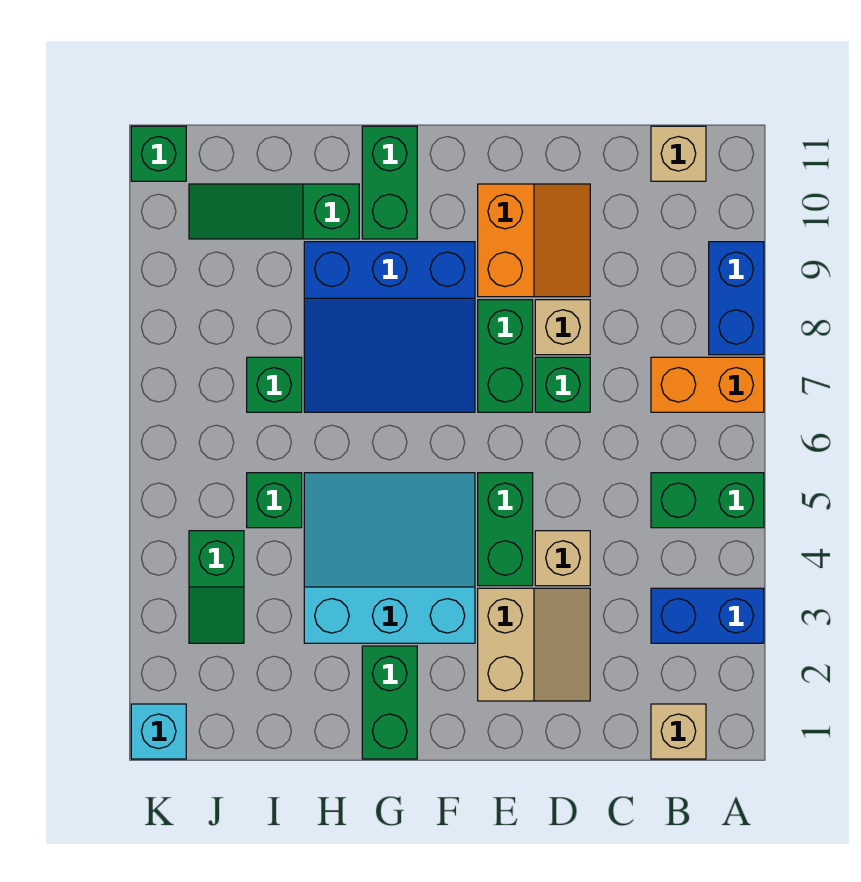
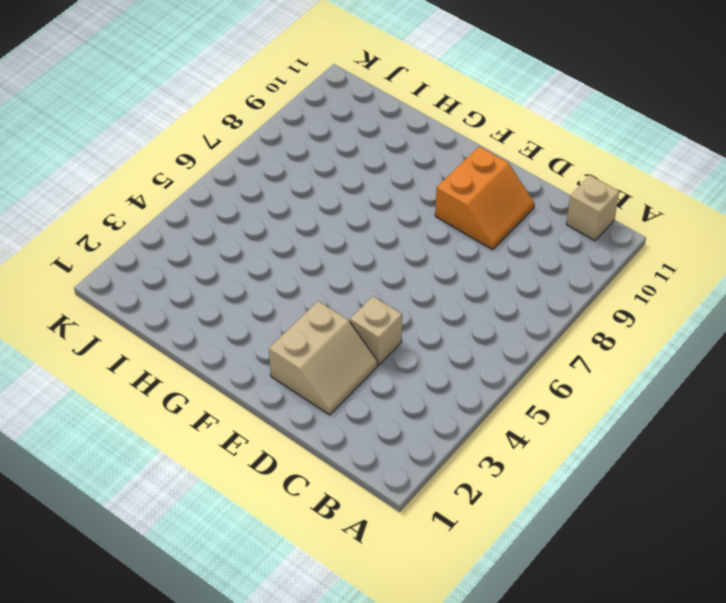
none -> blue brick A3:B3 level 1
none -> green brick A5:B5 level 1
none -> orange brick A7:B7 level 1

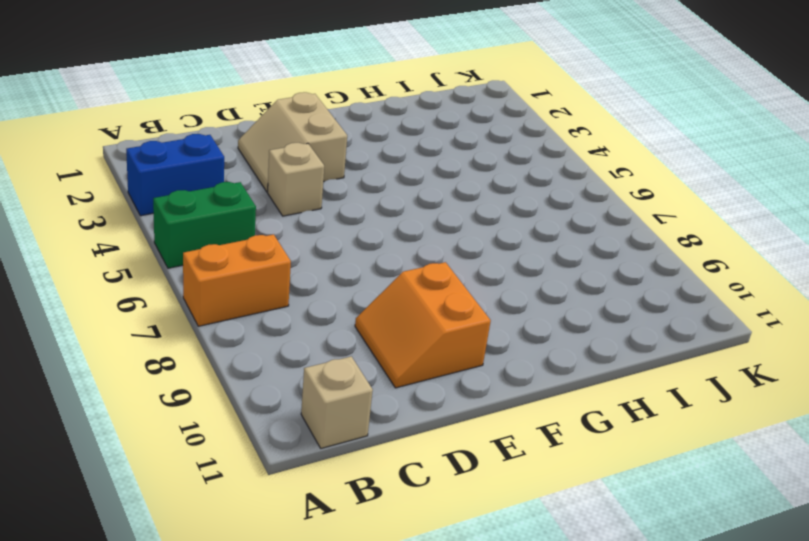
none -> blue brick A8:A9 level 1
none -> tan brick B1 level 1
none -> green brick D7 level 1

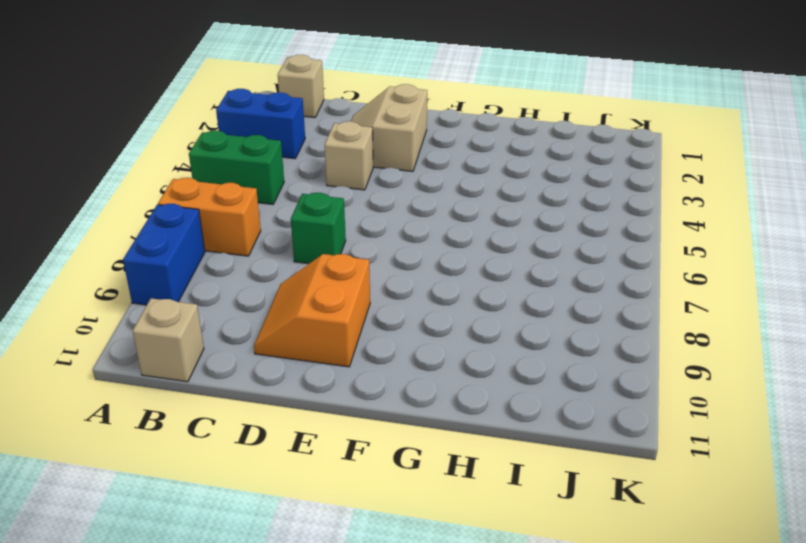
none -> tan brick D8 level 1
none -> green brick E4:E5 level 1
none -> green brick E7:E8 level 1

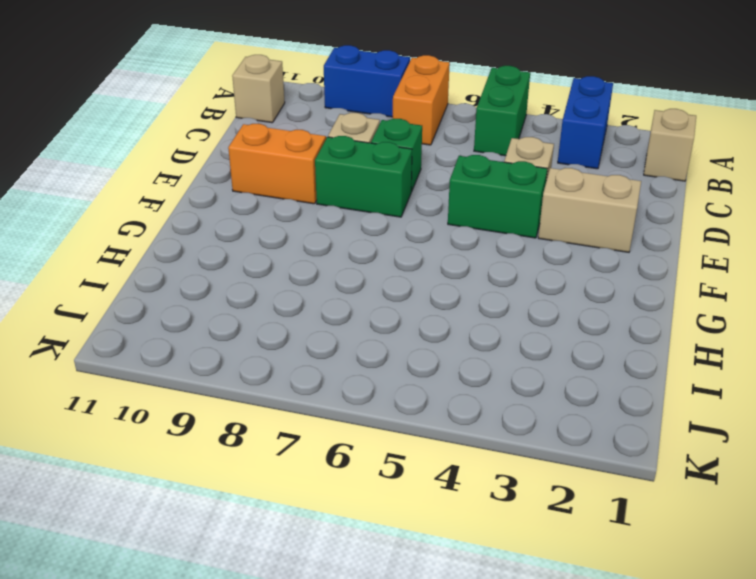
none -> cyan slope F3:H5 level 1 top 3
none -> blue slope F7:H9 level 1 top 9
none -> green brick G1:G2 level 1

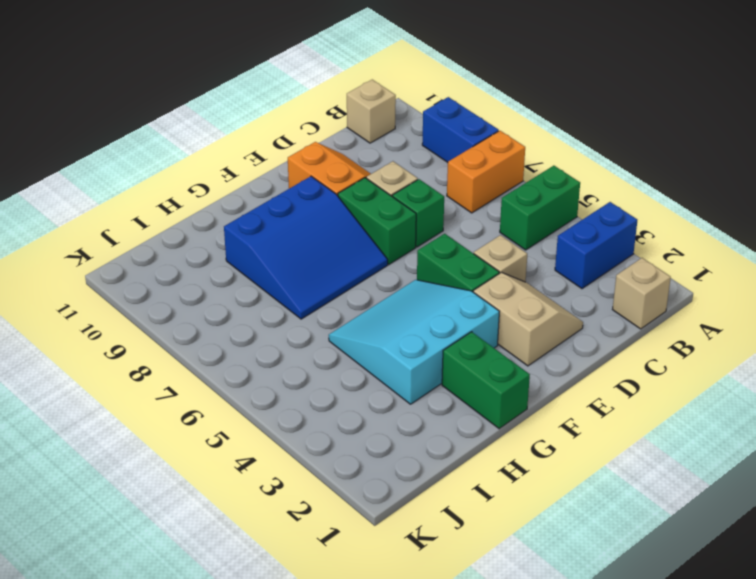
none -> green brick G10:G11 level 1
none -> green slope H10:J10 level 1 top H
none -> green brick I5 level 1

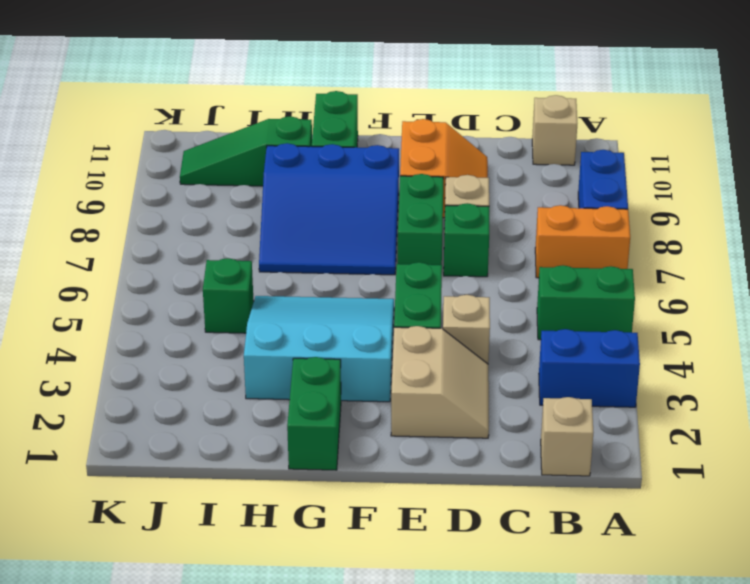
none -> green brick I7 level 1
none -> green slope J3:J4 level 1 top 4
none -> cyan brick K1 level 1

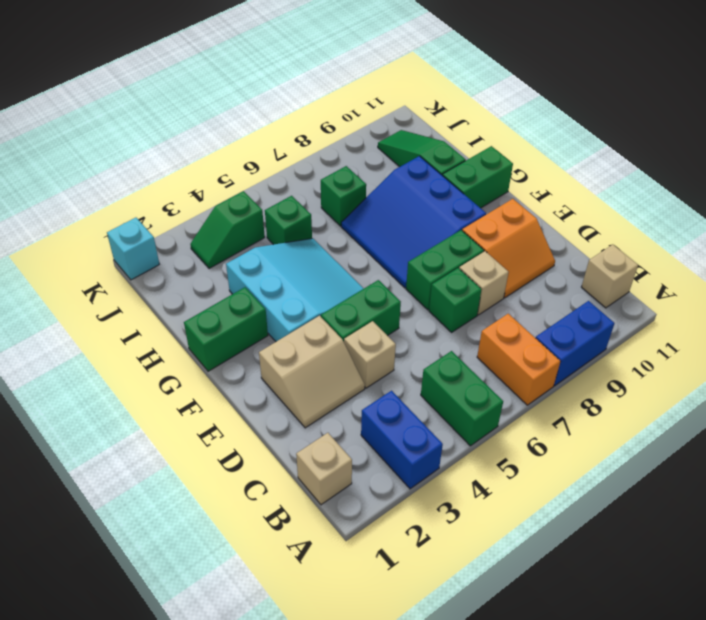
none -> green brick K11 level 1

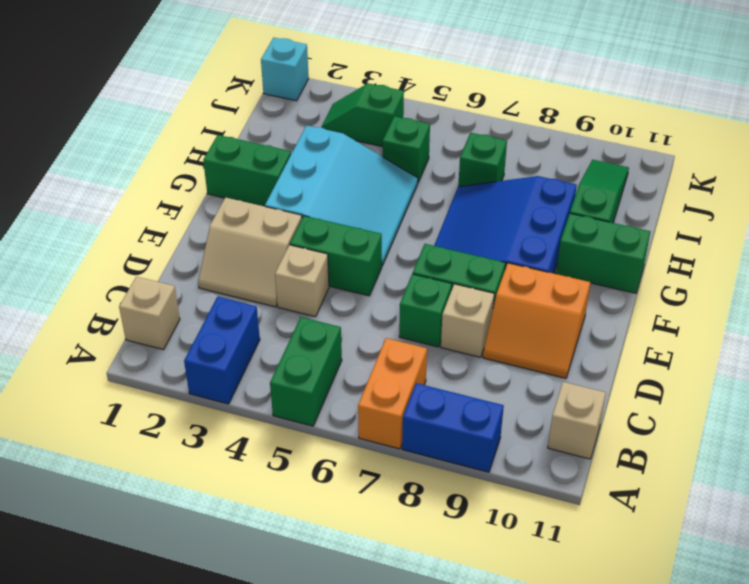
none -> green brick K11 level 1

